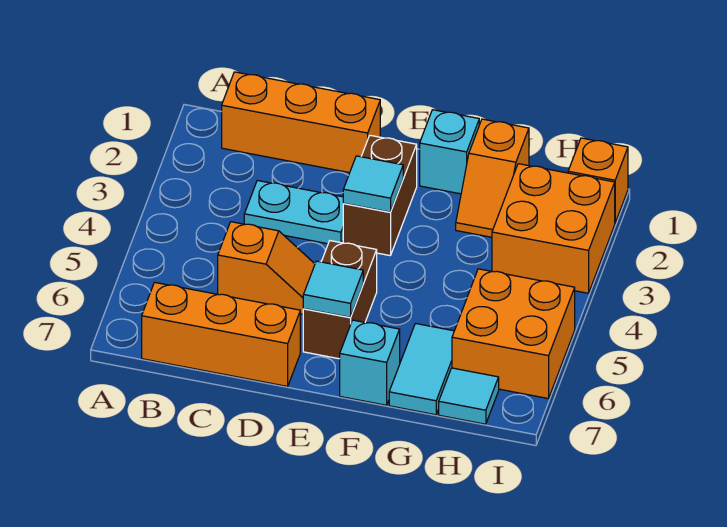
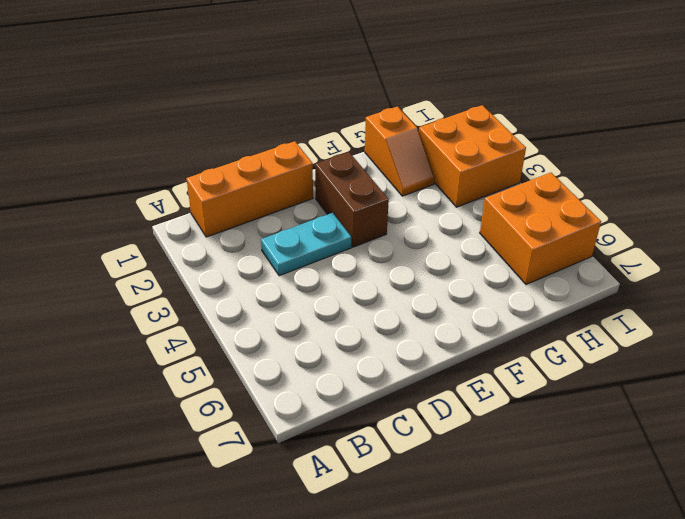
none -> orange brick B7:D7 level 1
none -> orange slope C5:D5 level 1 top C
none -> brown brick E5:E6 level 1

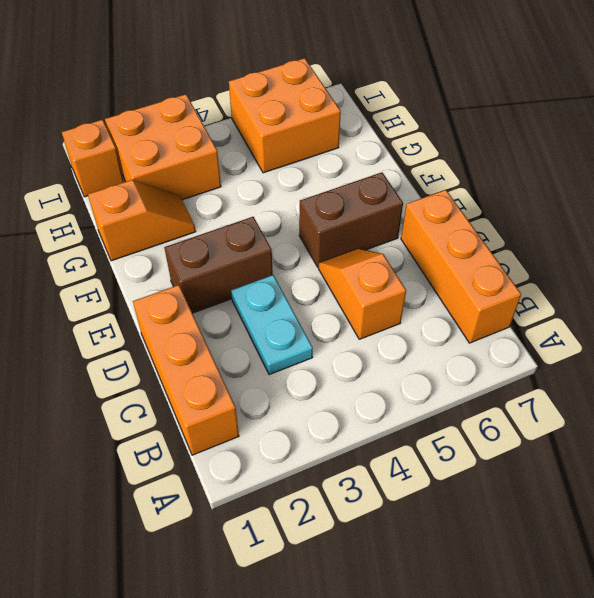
none -> cyan brick F1 level 1
none -> cyan brick F7 level 1
none -> cyan tile G6:G7 level 1

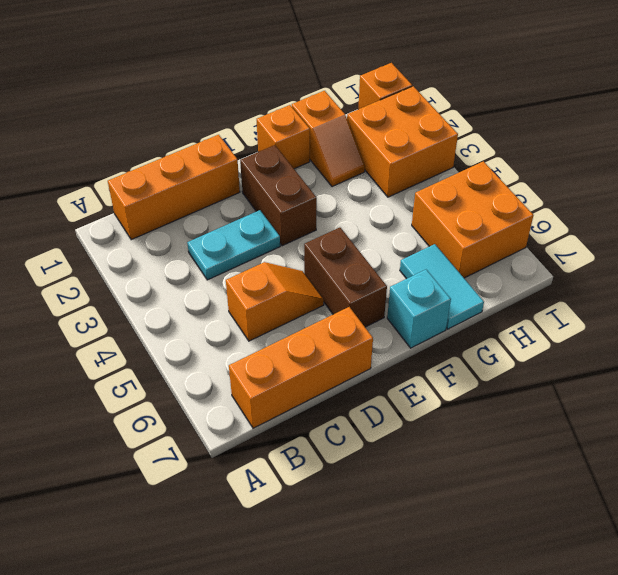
orange brick F1 level 1 -> cyan brick F1 level 1
none -> cyan tile H7 level 1
none -> cyan tile E3 level 2
none -> cyan tile E6 level 2

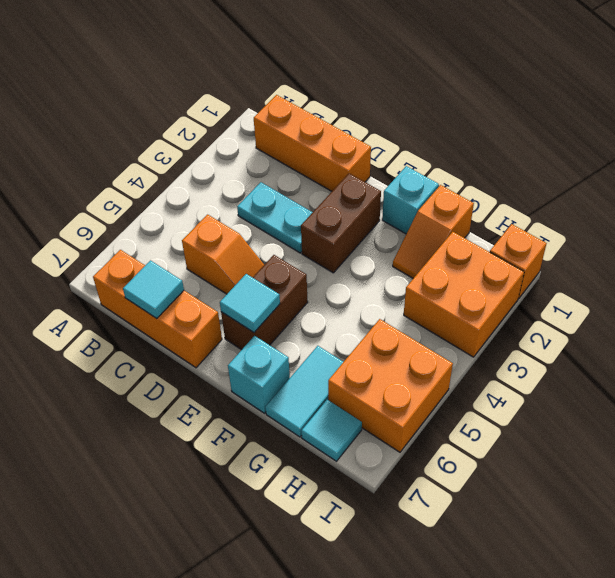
cyan tile C7 level 2 -> cyan tile E3 level 2

